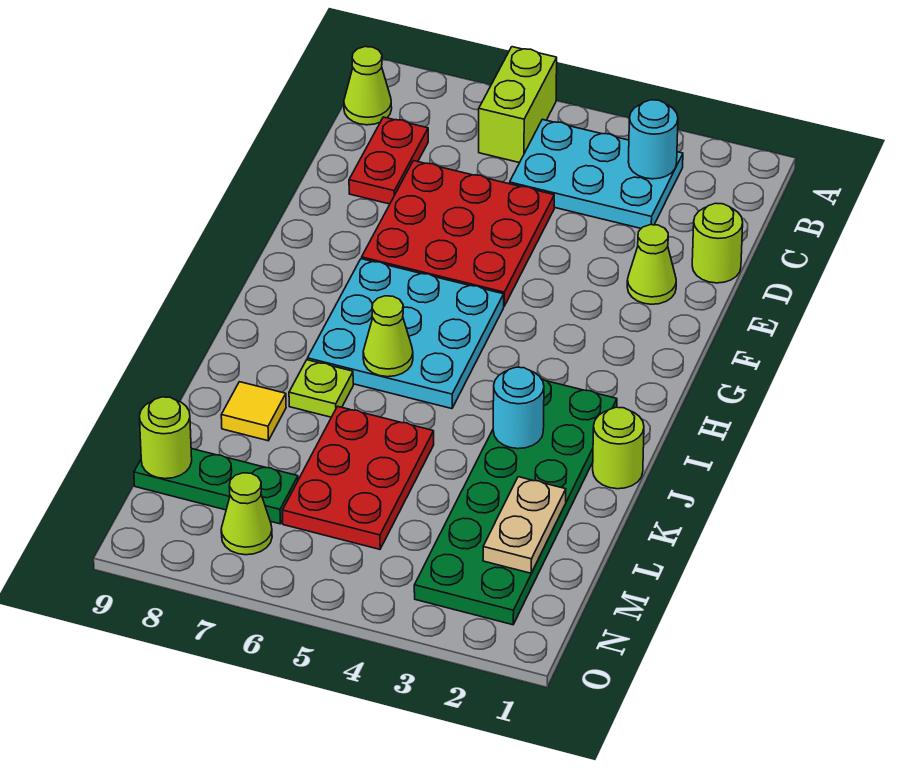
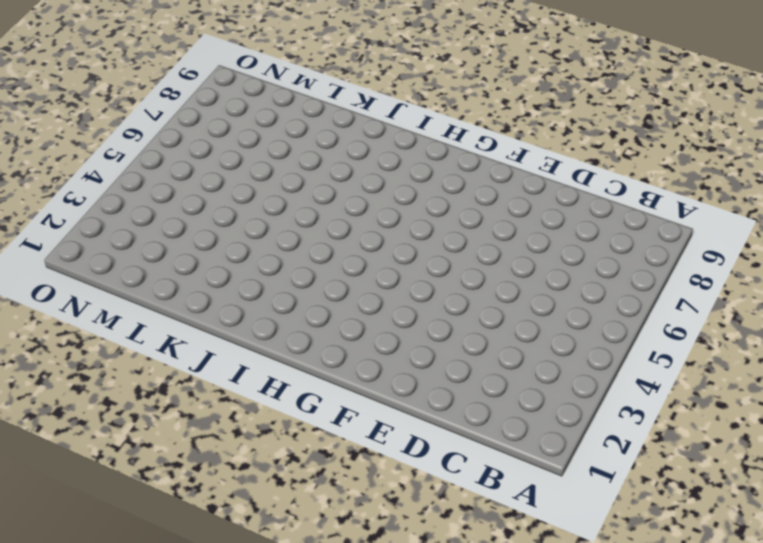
none -> lime brick A6:B6 level 1
none -> cyan plate B3:C5 level 1
none -> lime cone B9 level 1

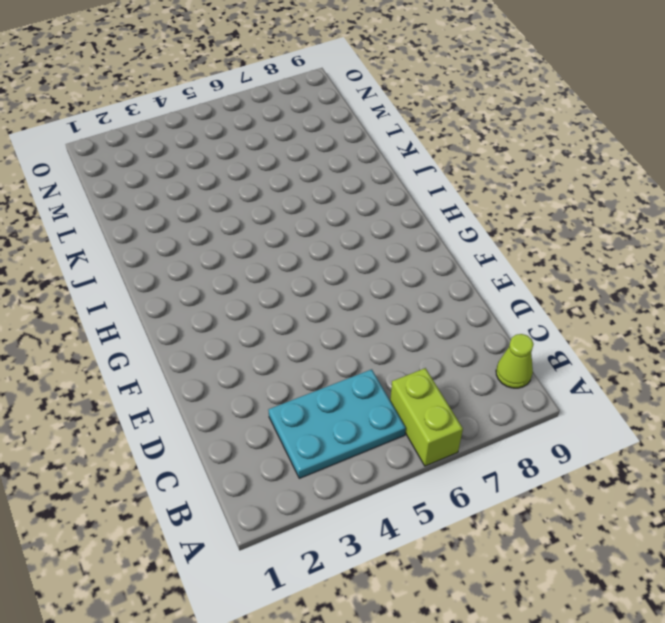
none -> red plate C8:D8 level 1
none -> lime round brick D1 level 1
none -> red plate D5:F7 level 1

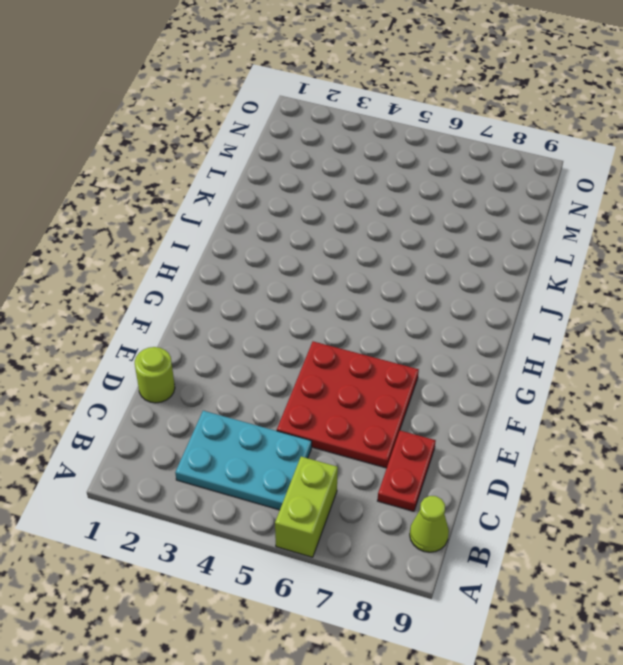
none -> lime cone E2 level 1
none -> cyan plate G5:I7 level 1
none -> green plate I2:N3 level 1

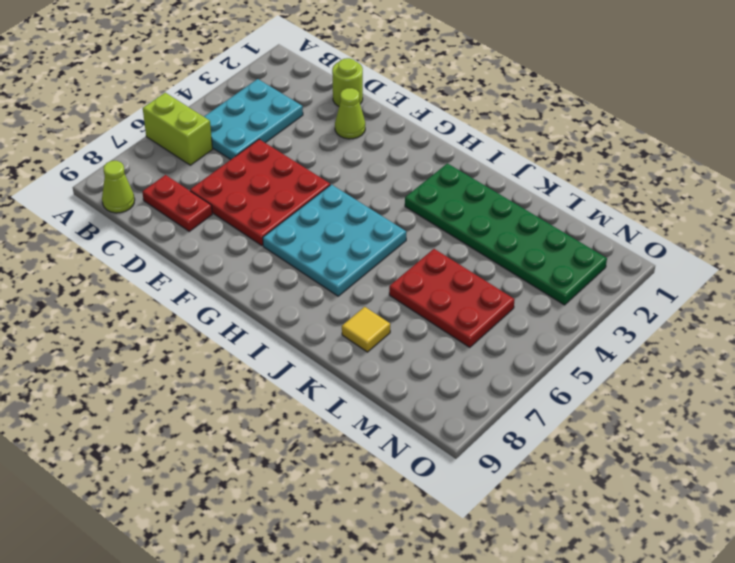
none -> lime round brick J1 level 1
none -> lime plate J7 level 1
none -> green plate M7:M9 level 1

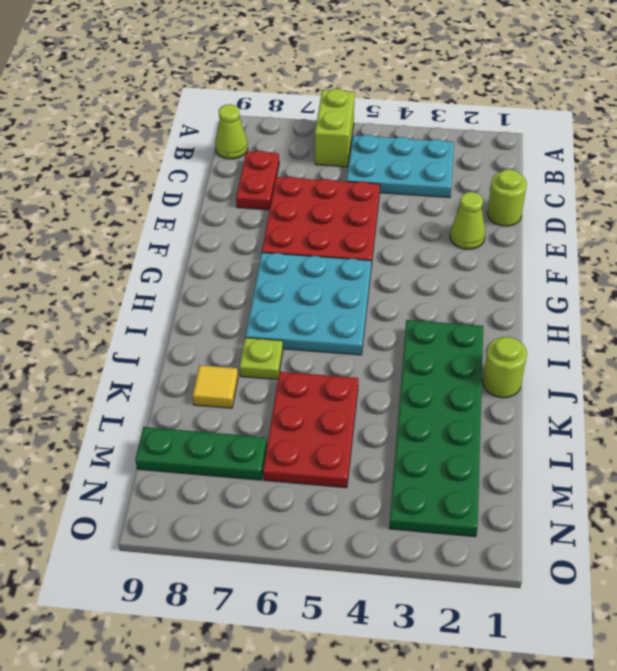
none -> lime cone N7 level 1
none -> cyan round brick B3 level 2
none -> lime cone I6 level 2

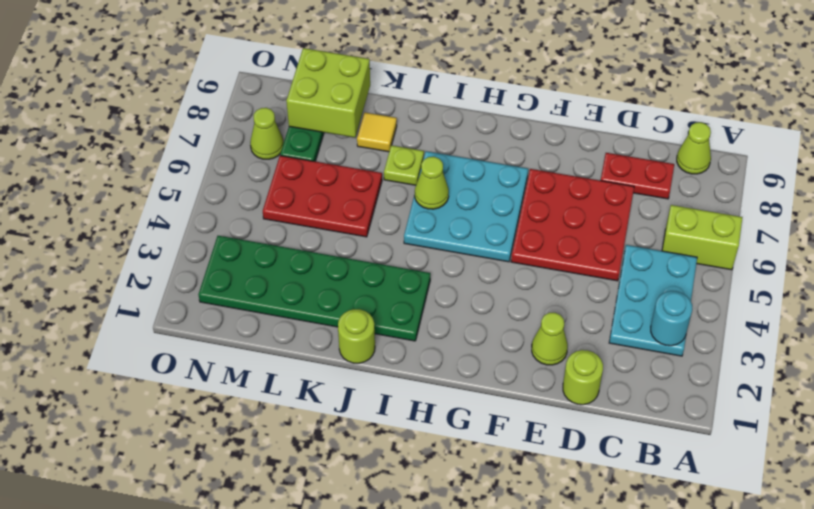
lime brick L8:M9 level 2 -> lime round brick M9 level 2
none -> cyan round brick J3 level 2
none -> tan plate L2:M2 level 2

